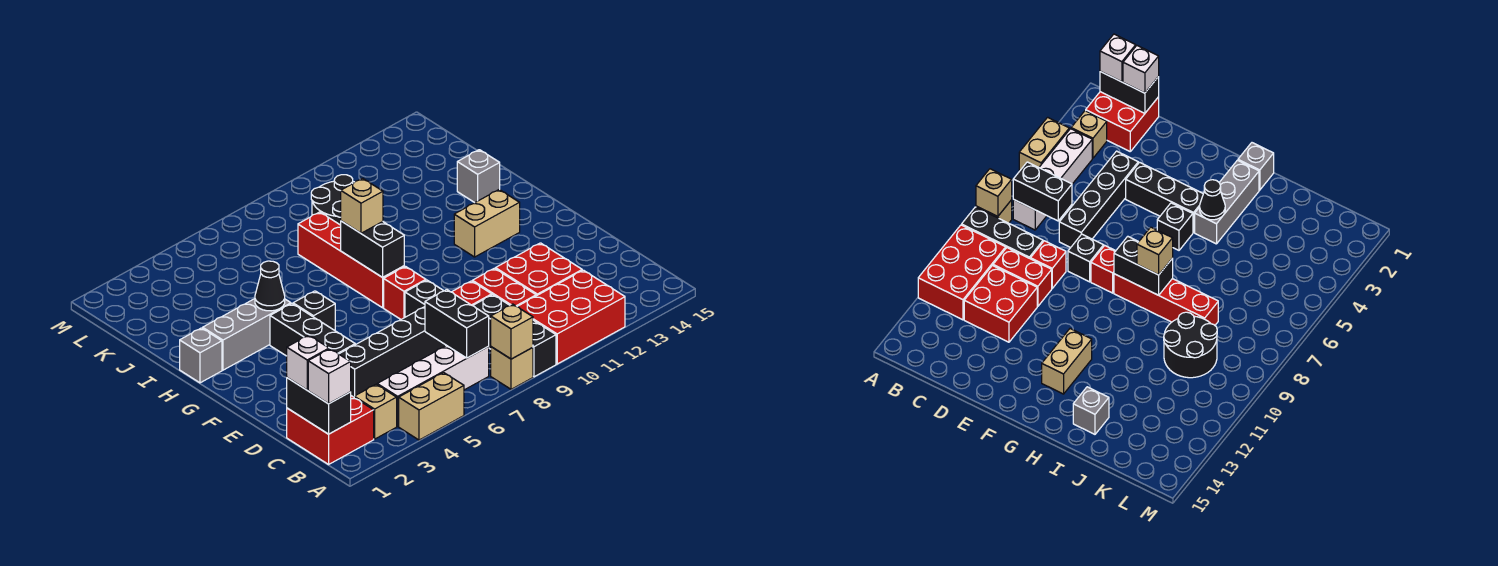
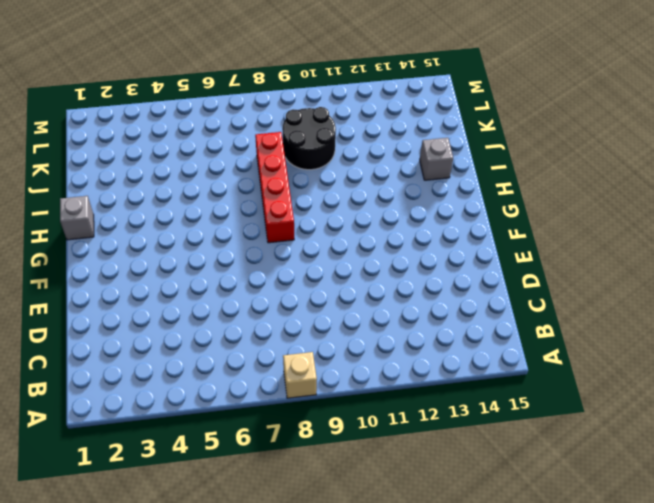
none -> tan brick A4:A5 level 1
none -> black brick A9:C9 level 1
none -> red brick A10:B12 level 1

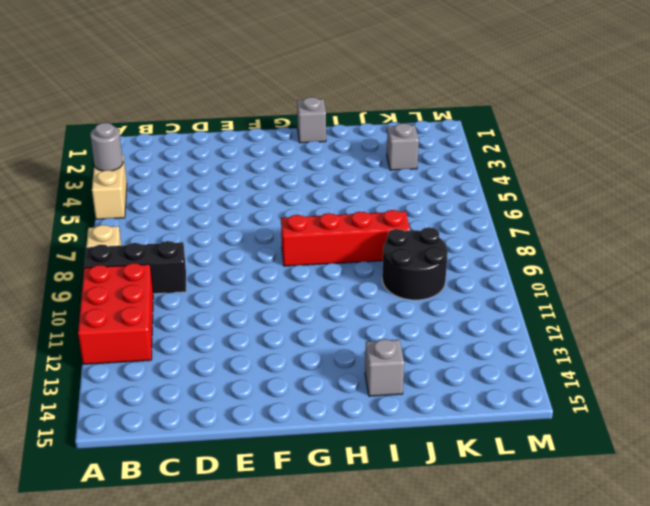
grey round brick A4 level 2 -> none
grey brick K3 level 1 -> none
none -> red brick B1:C2 level 1
none -> tan brick B3 level 1
none -> white brick B4:B7 level 1

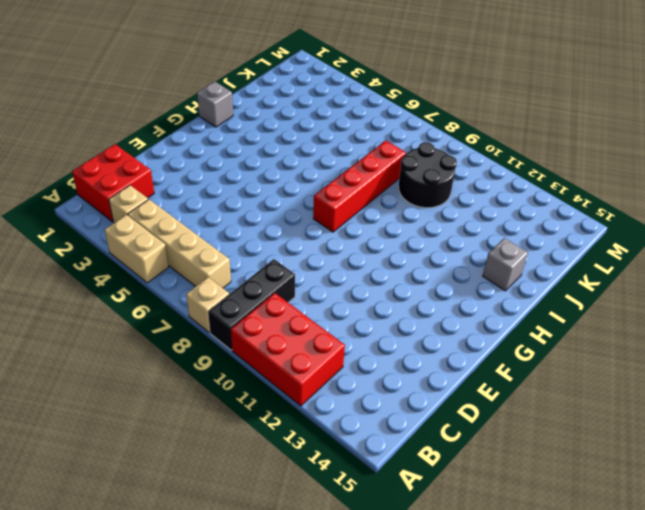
tan brick B4:B7 level 1 -> white brick B4:B7 level 1
none -> red brick C10:D10 level 1
none -> red brick C11:D12 level 1
none -> black brick D4:D7 level 1

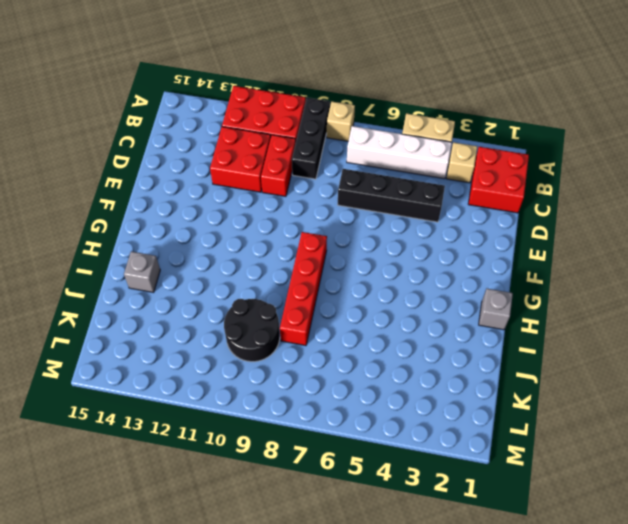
none -> red brick D9 level 1
none -> black brick E4:G4 level 1
none -> black brick E8 level 1

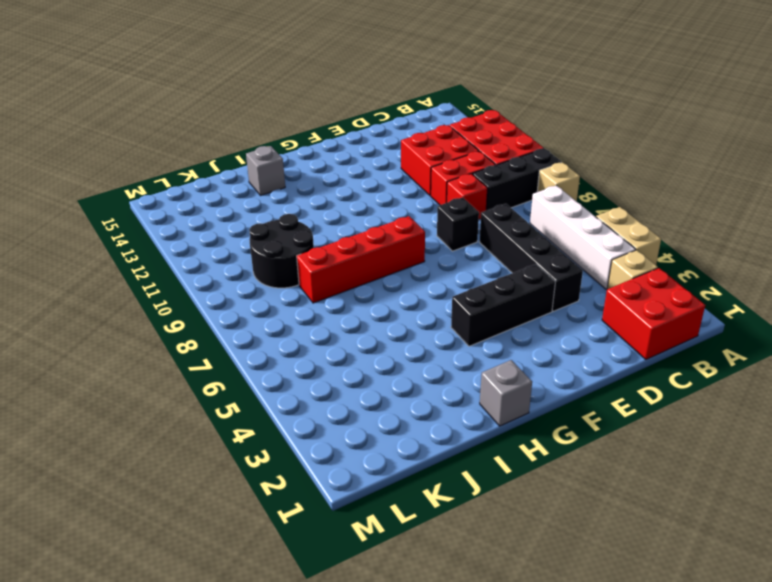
none -> red brick F8 level 1
none -> black brick G5 level 1
none -> tan brick G12:G13 level 1

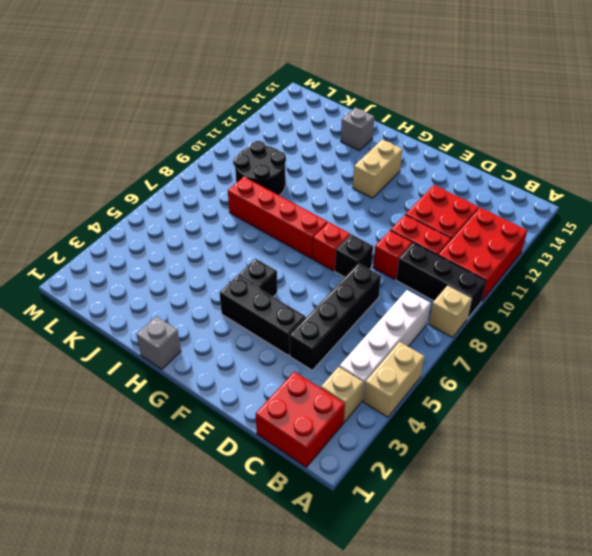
none -> grey brick H2:H4 level 1
none -> tan brick A8 level 2
none -> black brick B1:C1 level 2

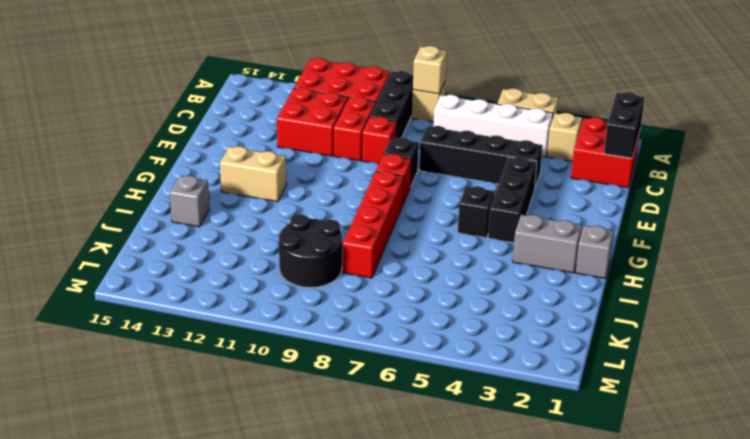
grey brick H2:H3 level 1 -> grey brick H2:H4 level 1
none -> black brick B7:C7 level 2
none -> black brick G8:H8 level 2
none -> black cone H4 level 2

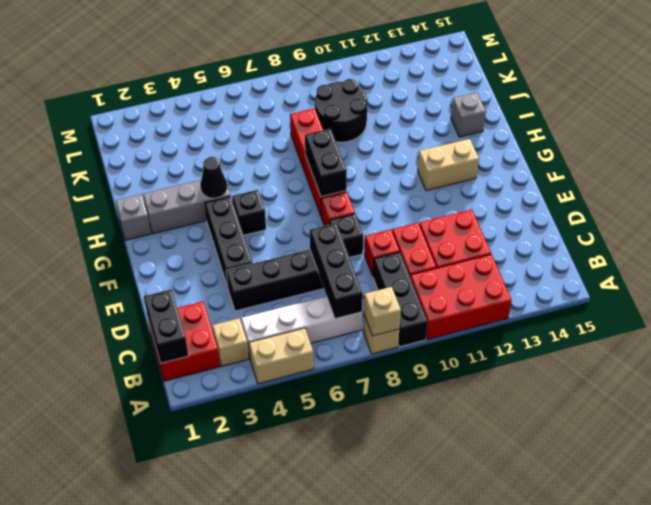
black brick B7:D7 level 2 -> black brick B7:C7 level 2
none -> white brick B1 level 3
none -> white brick C1 level 3
none -> tan brick H8 level 3

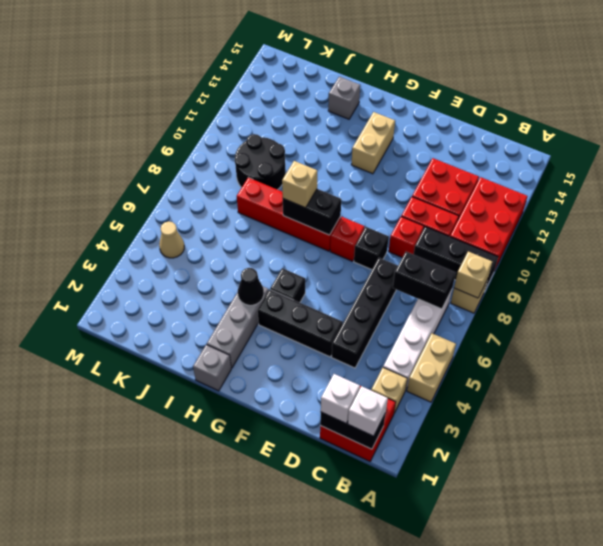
tan cone L5 level 1 -> none

